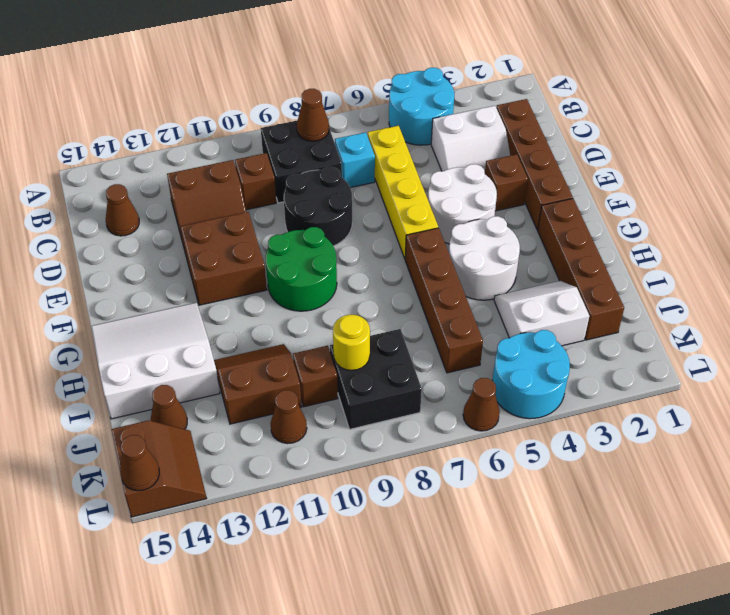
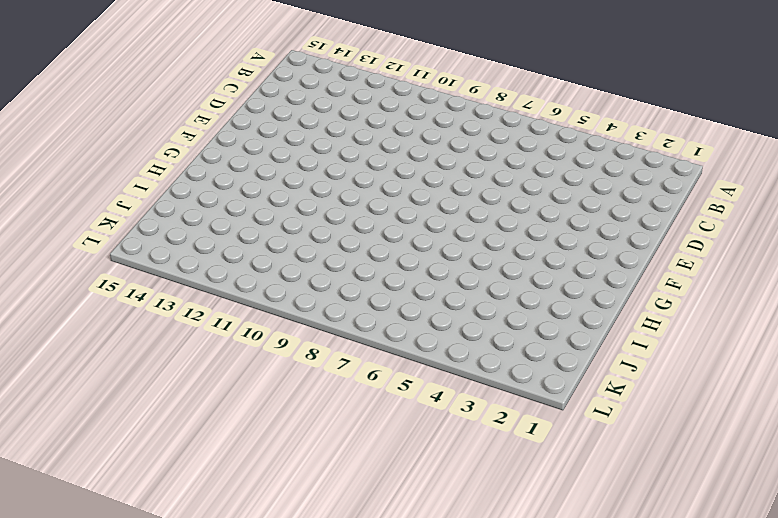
none -> cyan round brick A4:B5 level 1
none -> black brick B8:C9 level 1
none -> brown brick C2:F2 level 1
none -> white slope C3:D4 level 1 top C

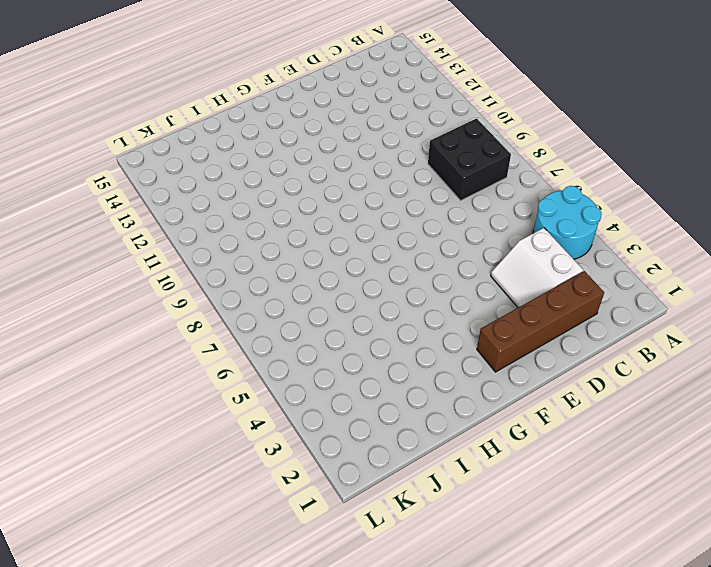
none -> yellow brick C6:F6 level 1
none -> cyan brick C7 level 1
none -> brown brick C10 level 1
none -> brown slope C11:D12 level 1 top C

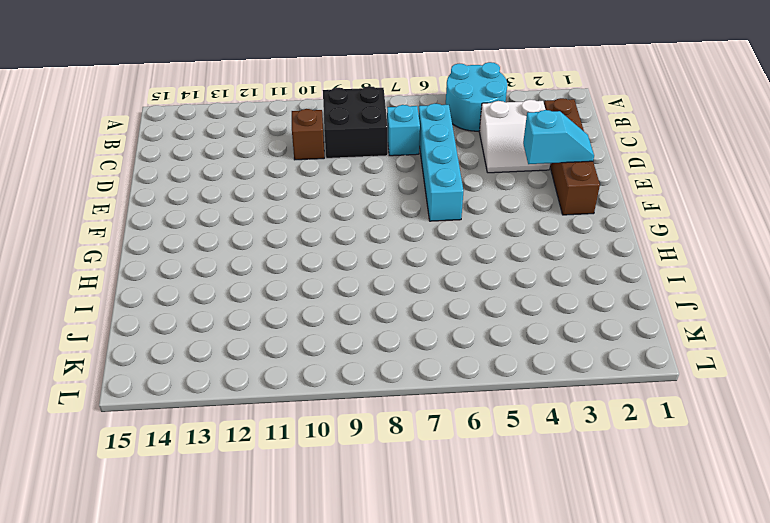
cyan brick C6:F6 level 1 -> yellow brick C6:F6 level 1
cyan slope E2:E3 level 2 top 3 -> none
none -> brown slope C11:D12 level 1 top C
none -> brown cone C14 level 1
none -> black round brick D8:E9 level 1
none -> brown brick E3 level 1

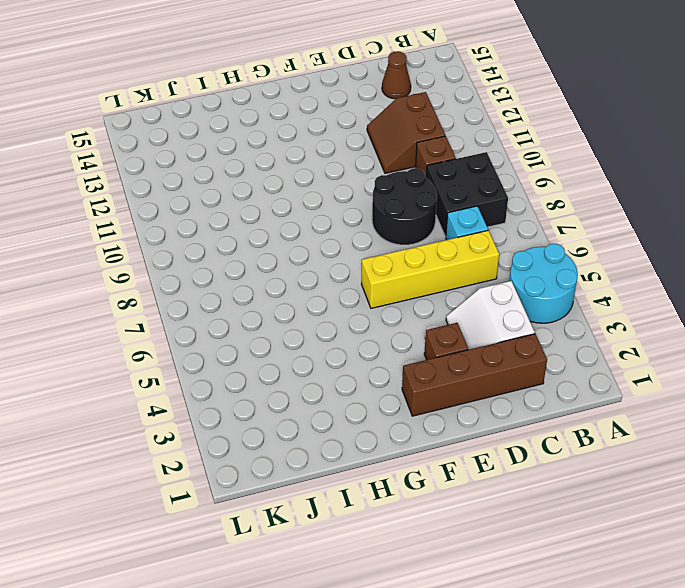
none -> white round brick E4:F5 level 1
none -> brown brick E11:F12 level 1
none -> green round brick F9:G10 level 1
none -> brown brick G2:J2 level 1

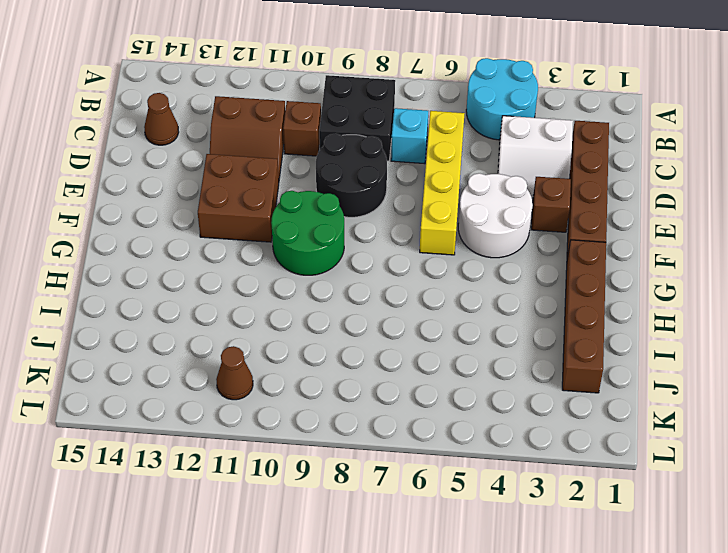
none -> white round brick G4:H5 level 1
none -> brown brick G6:J6 level 1
none -> white slope G13:I15 level 1 top I
none -> white slope I3:J4 level 1 top J

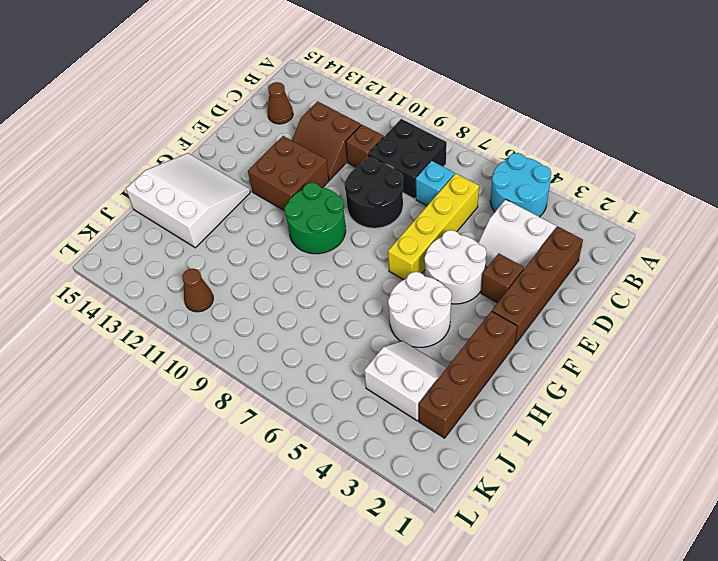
none -> brown brick G6:J6 level 1
none -> brown slope I11:J12 level 1 top J
none -> black brick J8:K9 level 1
none -> brown brick J10 level 1

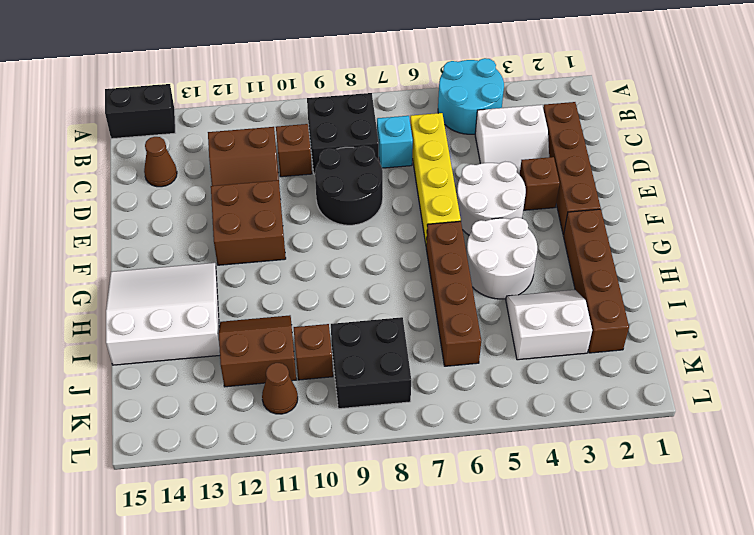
black brick A14:A15 level 1 -> none
none -> green round brick F9:G10 level 1
none -> brown cone J14 level 1
none -> cyan round brick K4:L5 level 1
none -> brown slope K14:L15 level 1 top 15

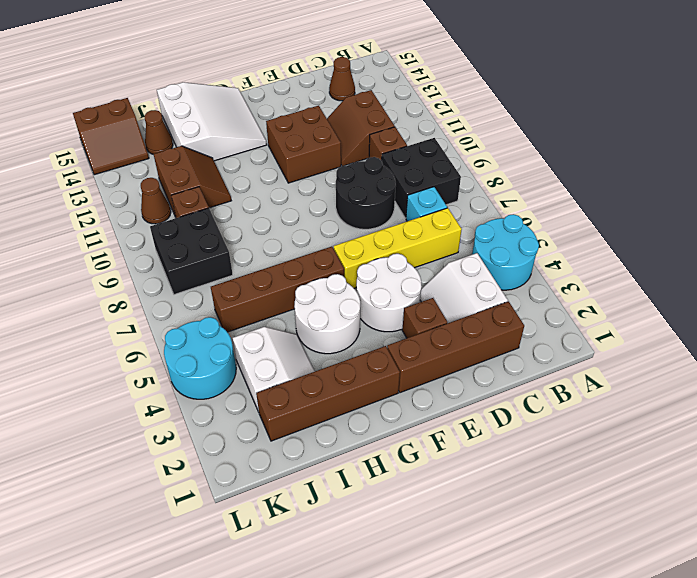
none -> green round brick F9:G10 level 1
none -> brown cone L6 level 1
none -> brown cone B8 level 2
none -> yellow round brick J9 level 2

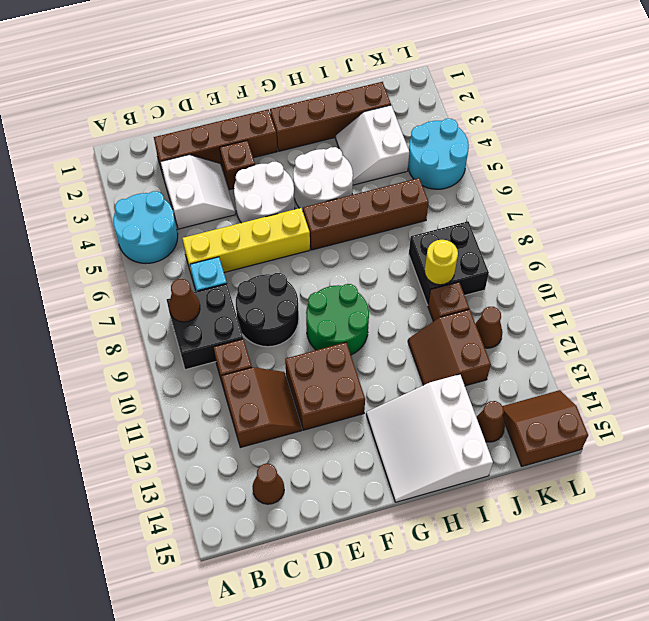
none -> brown cone L6 level 1
none -> brown cone L15 level 2

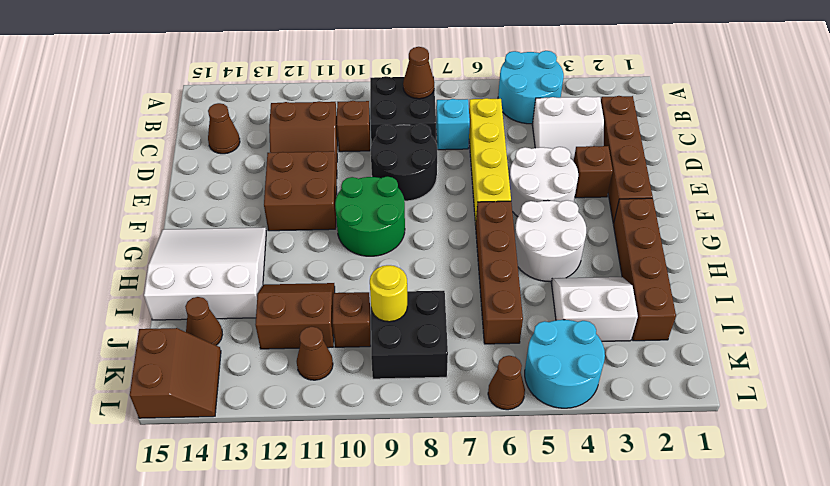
none -> brown cone L15 level 2

